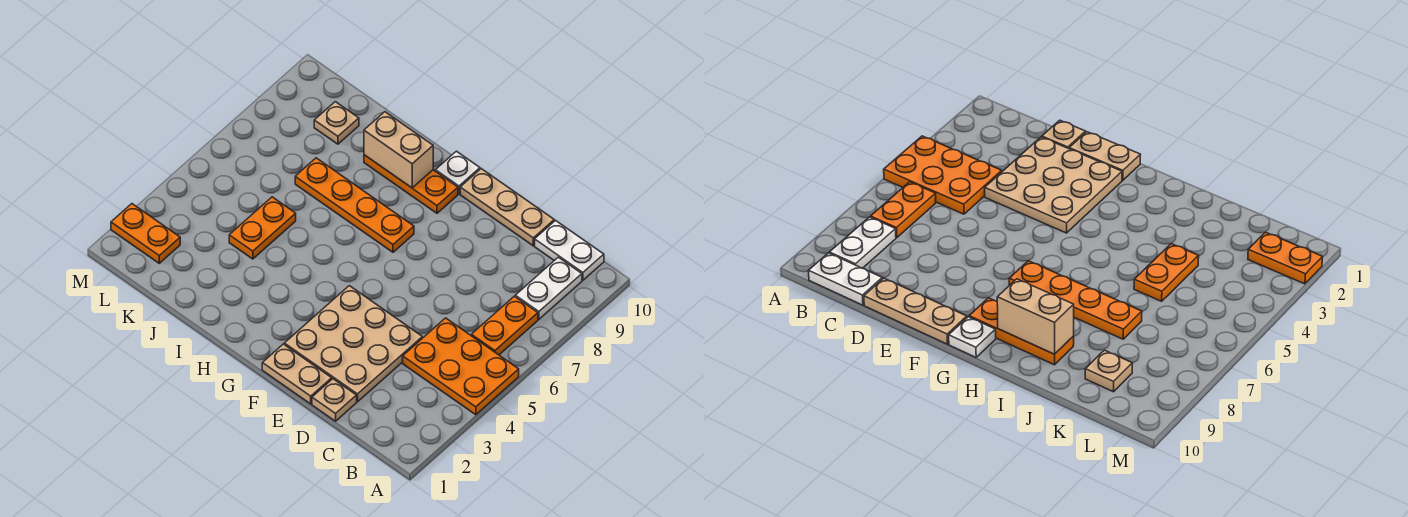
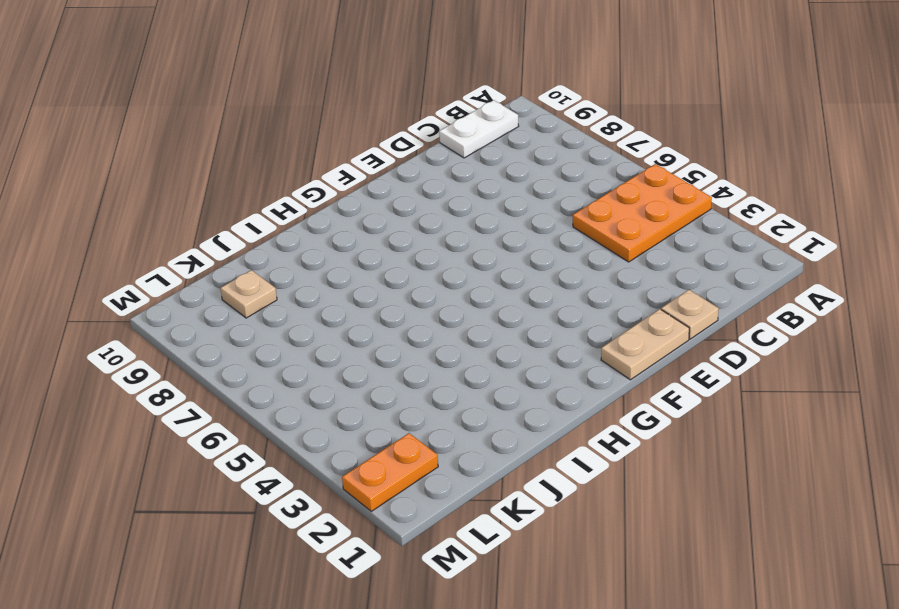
none -> orange plate B6:B7 level 1
none -> white plate B8:B9 level 1
none -> tan plate D2:F4 level 1

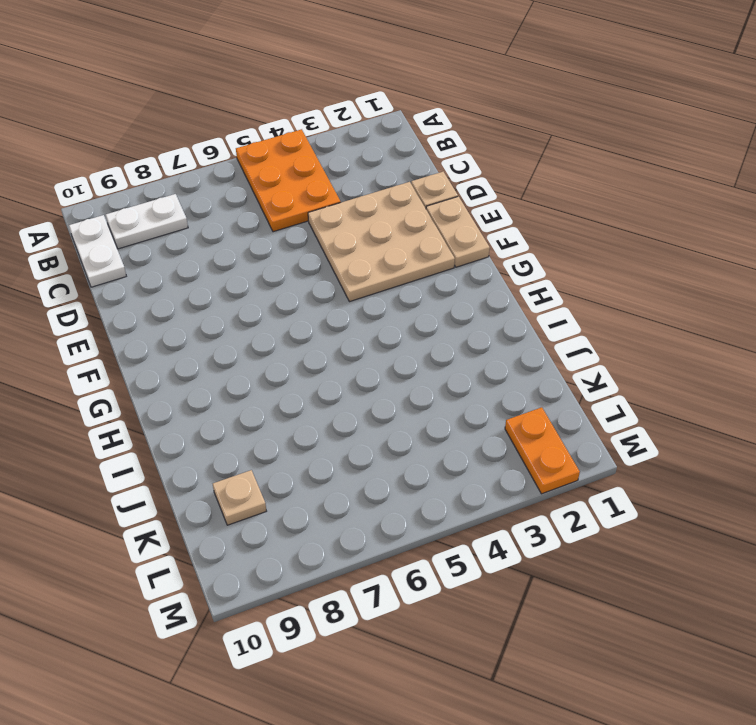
none -> orange plate B6:B7 level 1
none -> tan plate D10:F10 level 1
none -> orange plate G7:J7 level 1

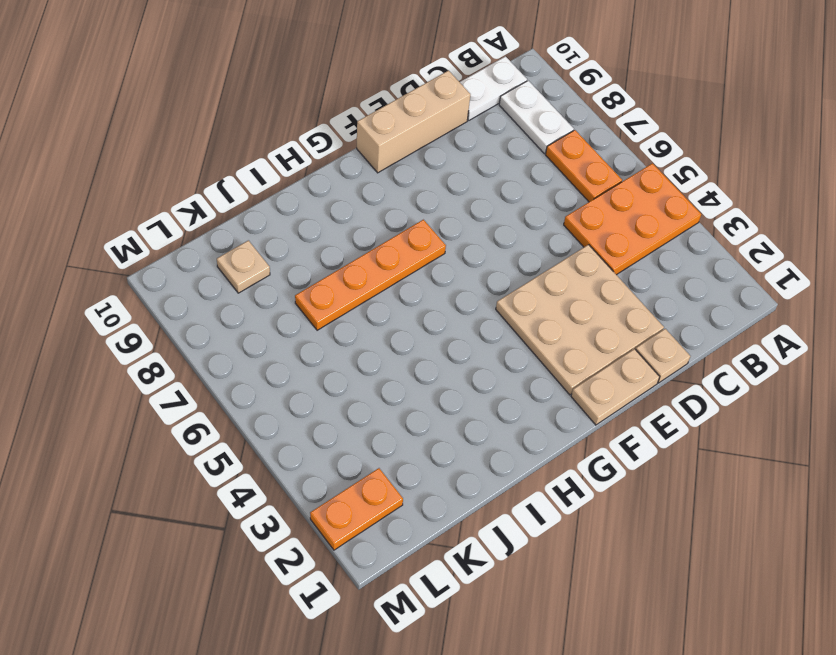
tan brick D10:F10 level 1 -> tan plate D10:F10 level 1
none -> orange plate G9:I9 level 1
none -> white plate G10 level 1
none -> orange plate J4:J5 level 1

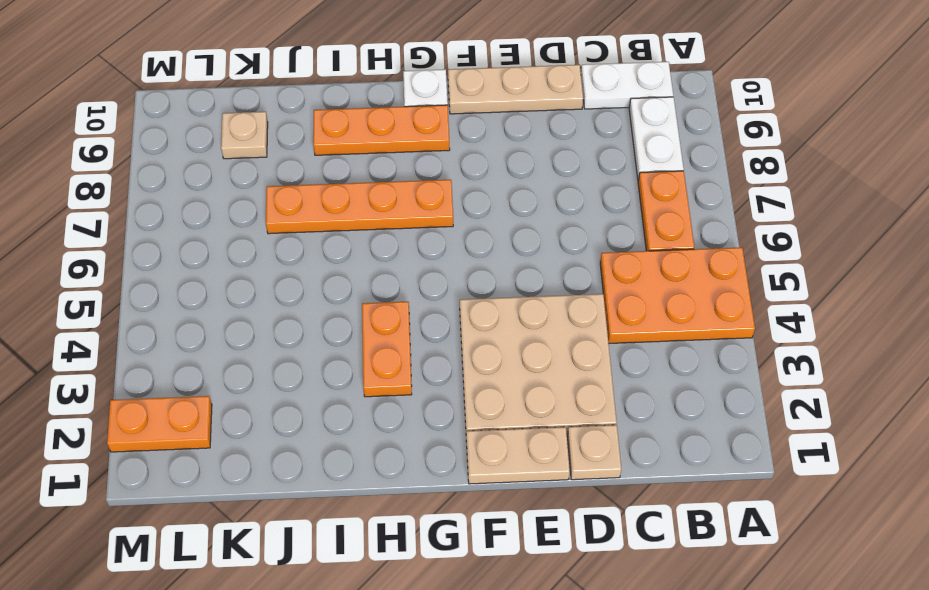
orange plate H3:H4 level 1 -> orange plate J4:J5 level 1
none -> tan brick H9:I9 level 2

